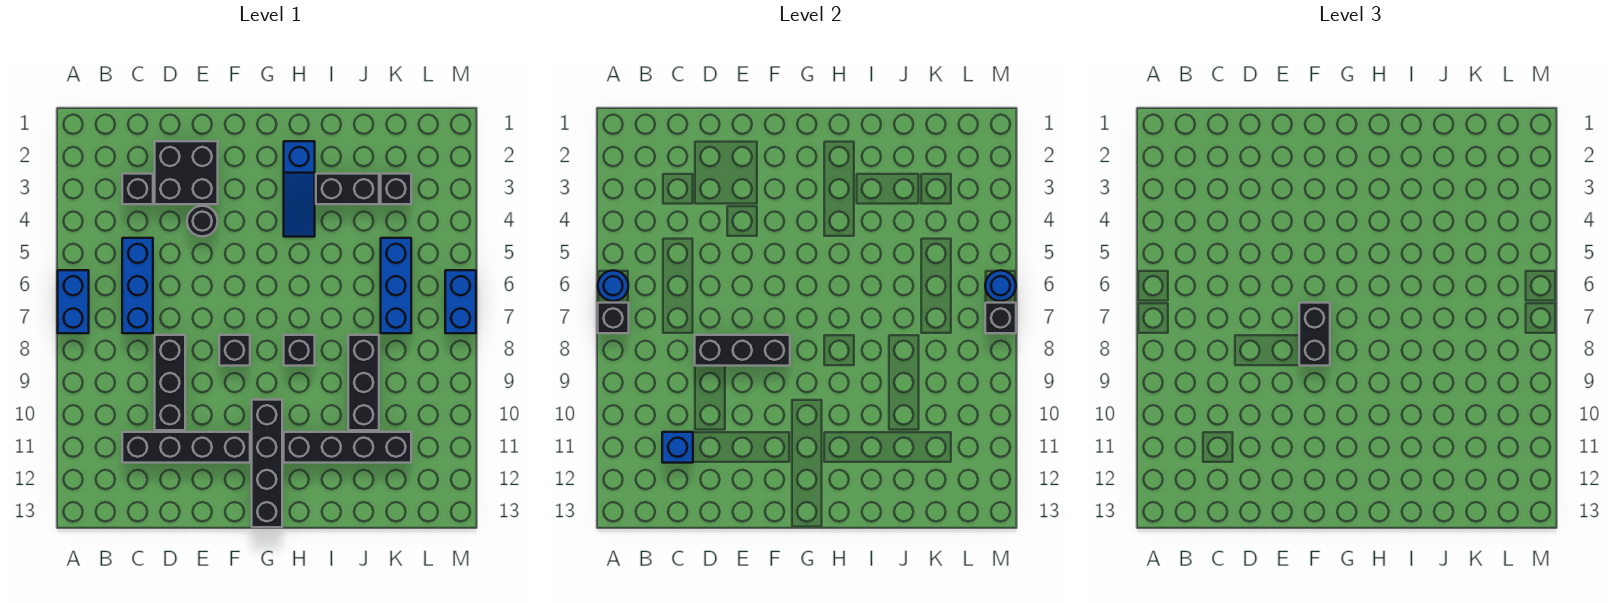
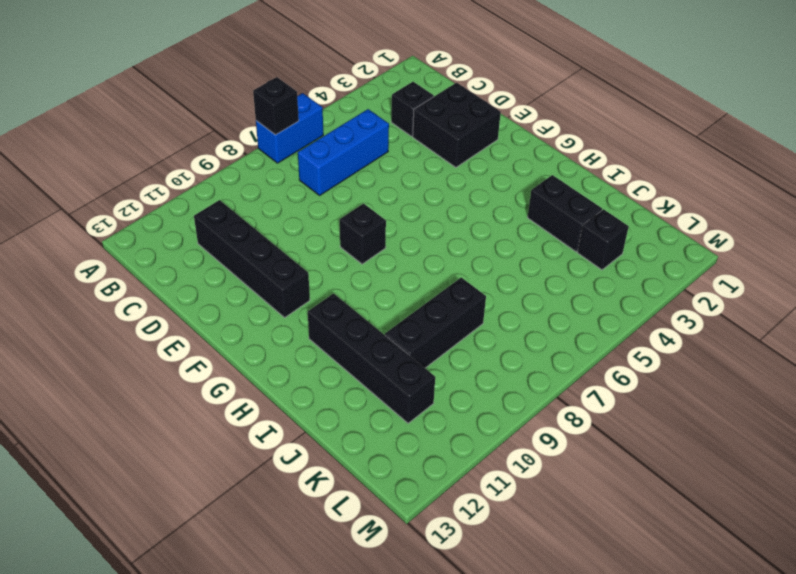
none -> black brick D8:D10 level 1
none -> black round brick E4 level 1
none -> black brick G10:G13 level 1

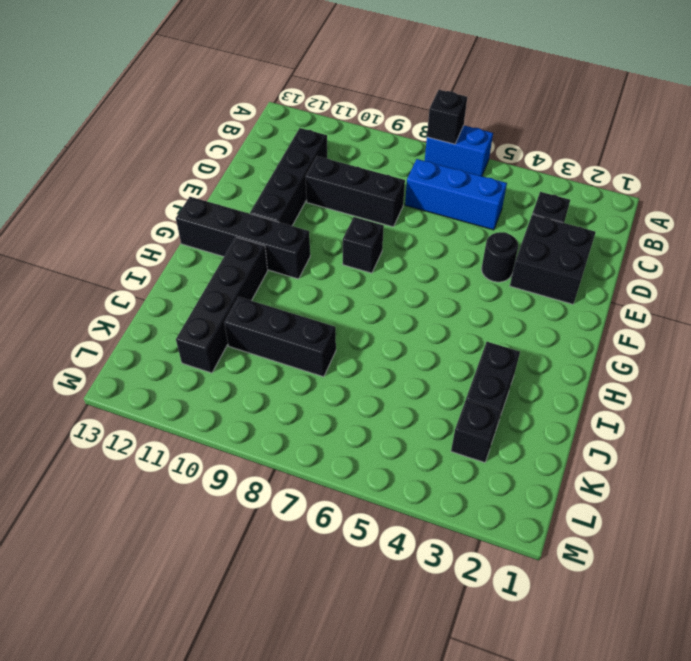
none -> blue slope H2:H4 level 1 top 2
none -> black brick H8 level 1
none -> blue brick K5:K7 level 1

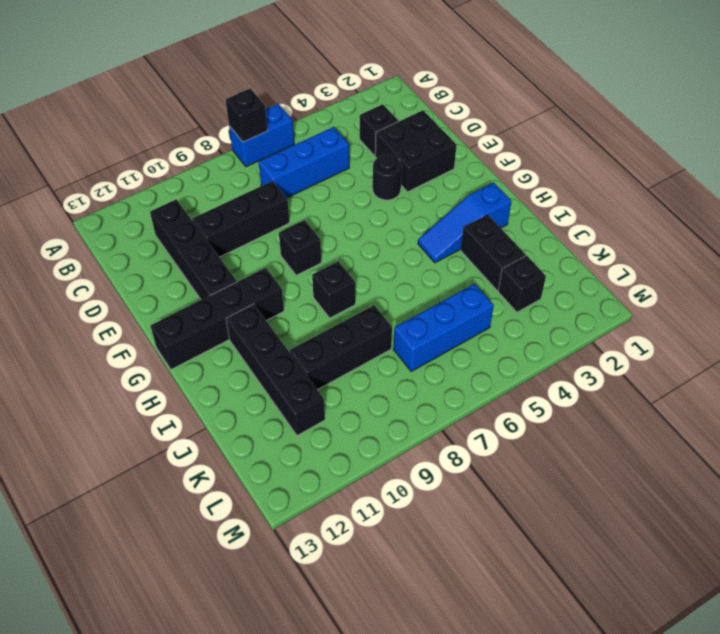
none -> blue brick M6:M7 level 1
none -> blue round brick A6 level 2
none -> blue brick C11 level 2

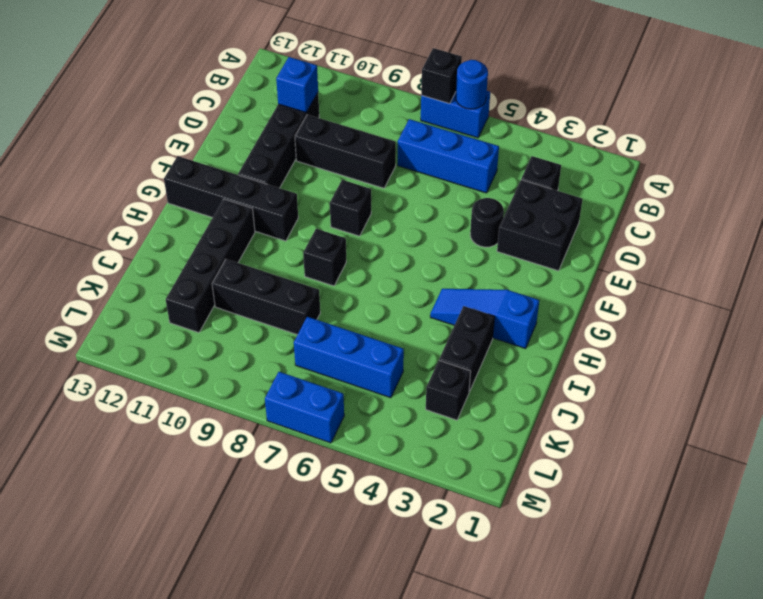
none -> black brick D8:F8 level 2
none -> blue round brick M6 level 2
none -> black brick M7 level 2

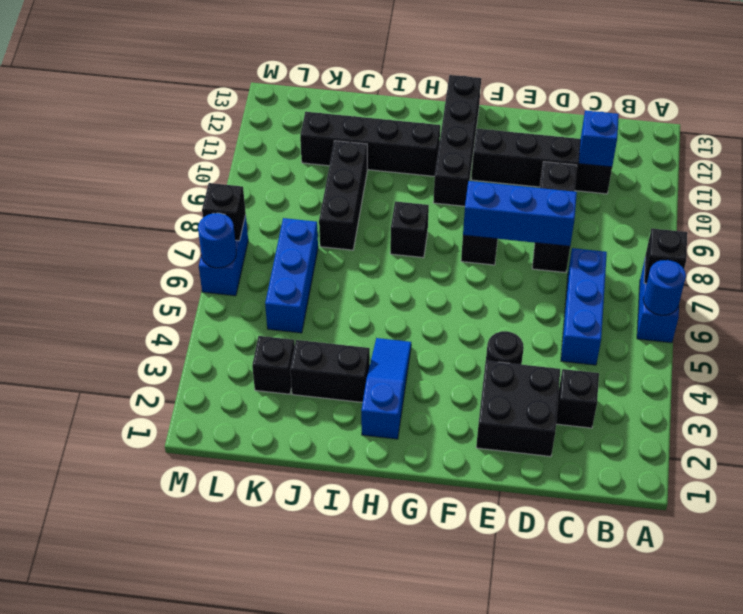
blue brick D8:F8 level 2 -> black brick D8:F8 level 2
none -> black brick F7:F8 level 3

